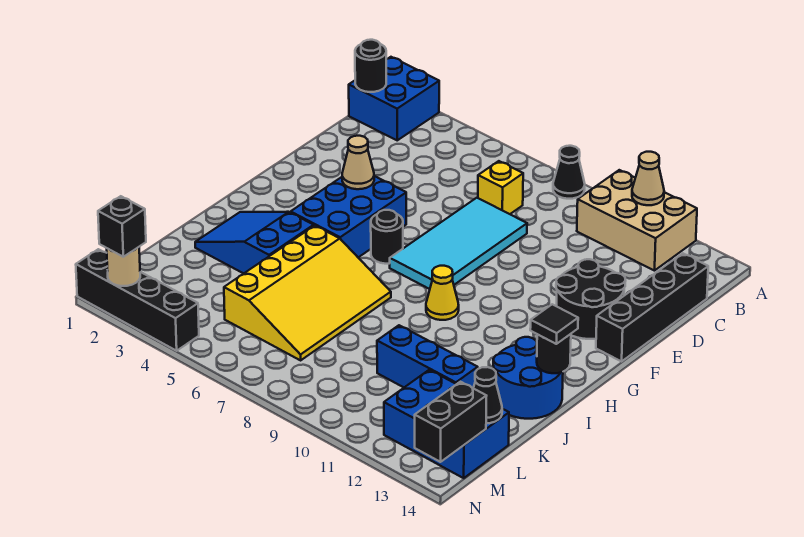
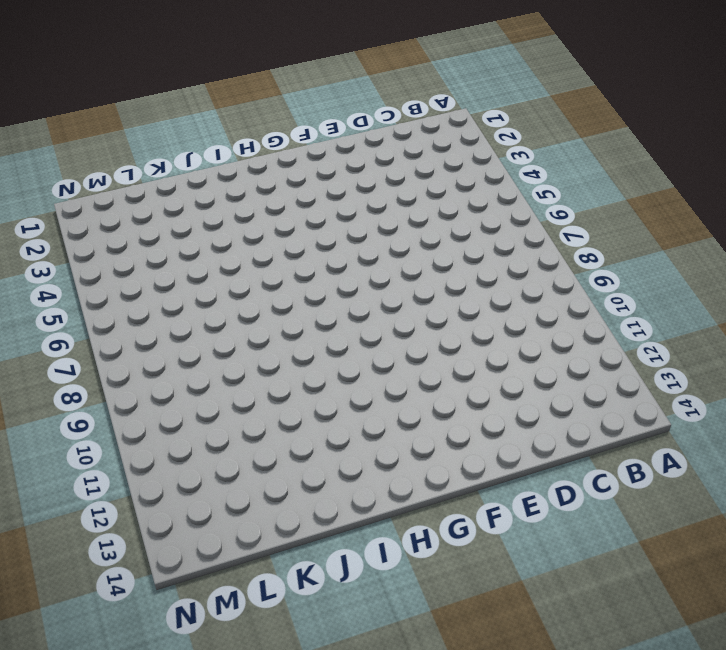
none -> blue brick A1:B2 level 1
none -> black cone A8 level 1
none -> tan brick A10:B12 level 1

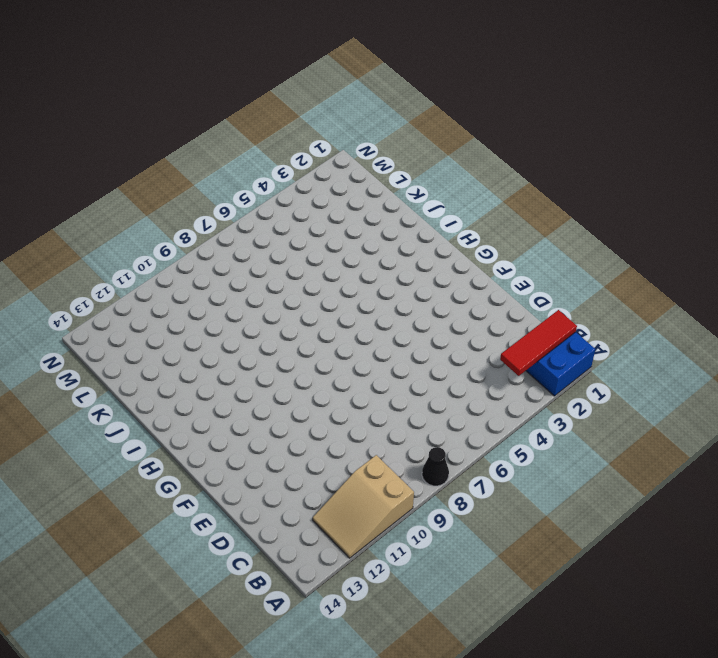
tan slope A10:B12 level 1 top 10 -> tan brick A10:B12 level 1
red tile B1:B3 level 2 -> black round brick B1 level 2
none -> yellow brick C7 level 1
none -> black brick C14:F14 level 1
none -> cyan tile D7:G8 level 1

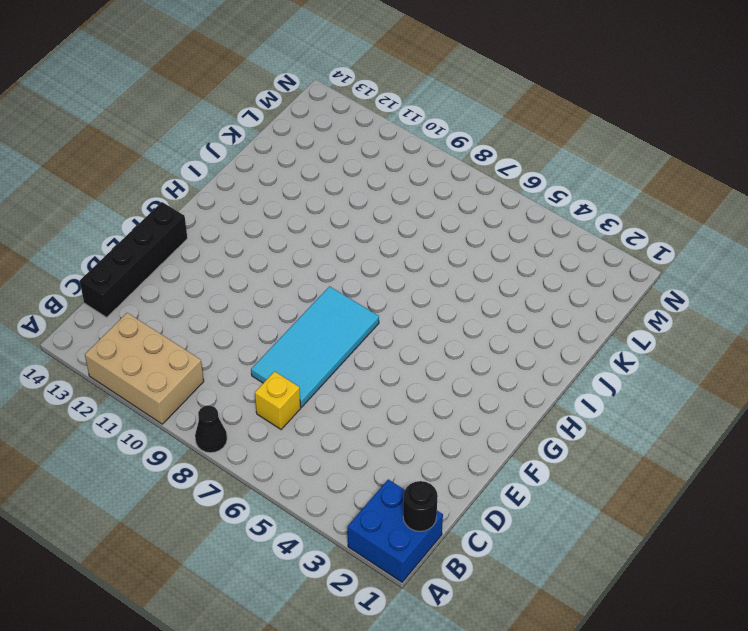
none -> black round brick E12:F13 level 1
none -> blue brick F4:H5 level 1
none -> black round brick G6 level 1

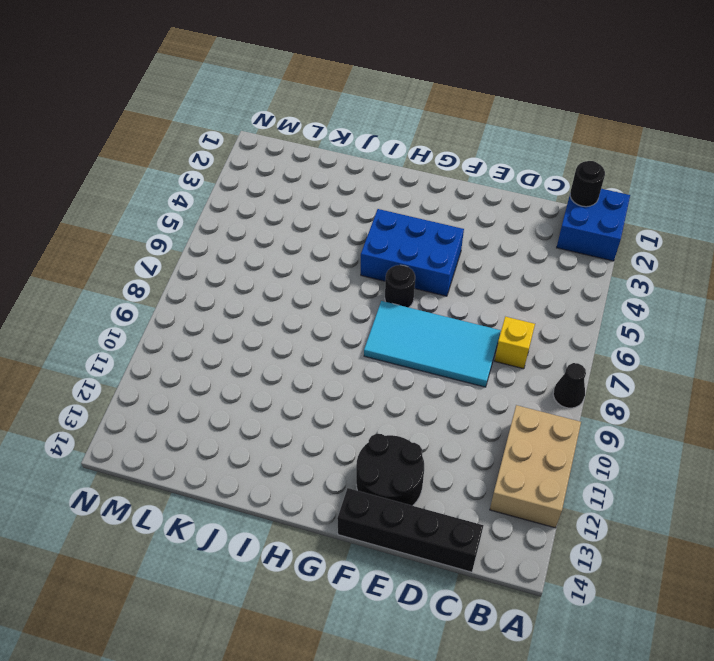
none -> yellow cone H9 level 1
none -> blue slope I2:J4 level 1 top 4
none -> yellow slope I5:L7 level 1 top 5

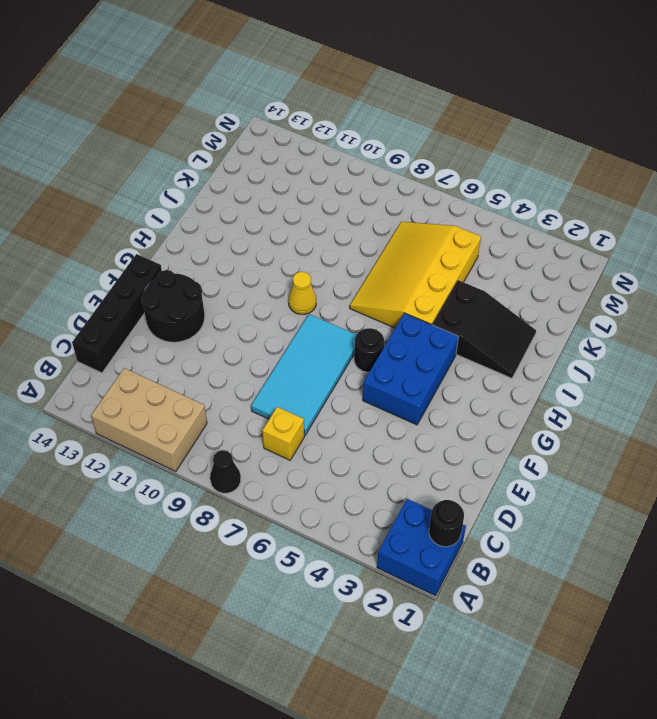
black slope I2:J4 level 1 top 4 -> blue slope I2:J4 level 1 top 4
none -> blue round brick I13:J14 level 1
none -> blue brick K10:K12 level 1
none -> blue brick L12:M14 level 1

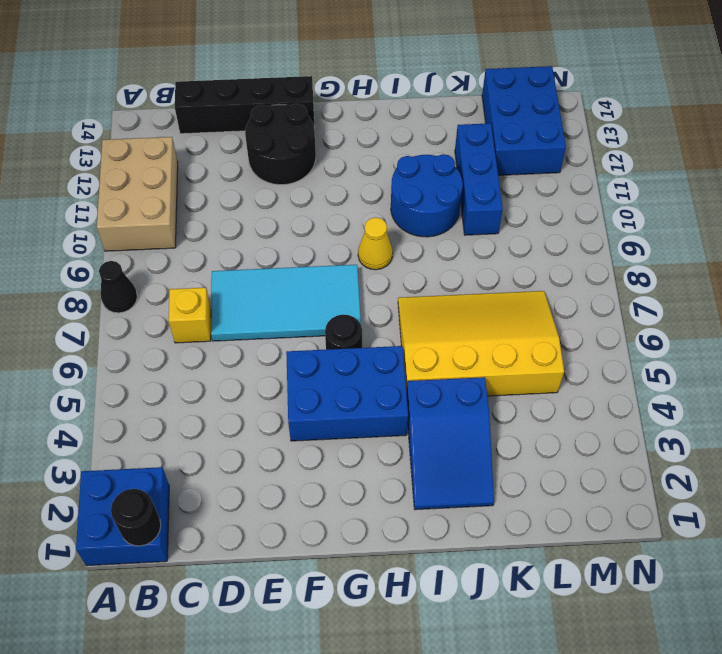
blue round brick I10:J11 level 1 -> blue round brick I13:J14 level 1
none -> black brick N1:N4 level 1
none -> tan cone A11 level 2
none -> tan cone F4 level 2

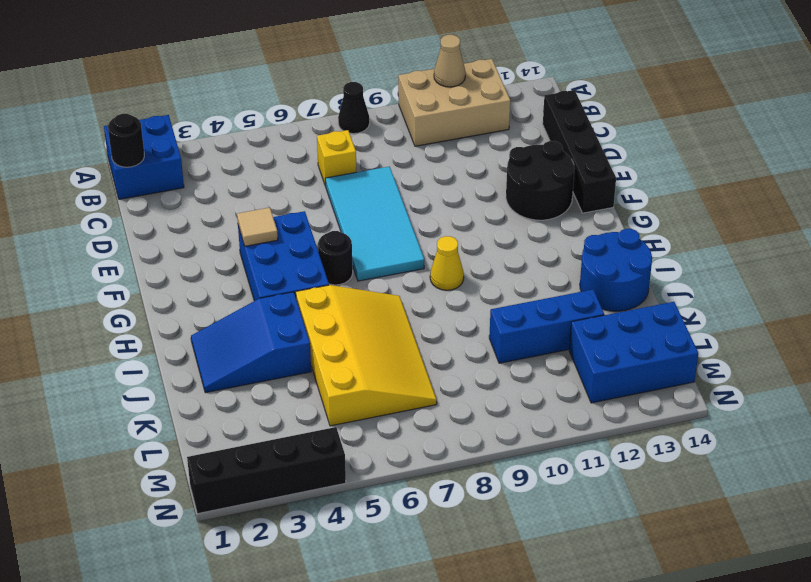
tan tile F4 level 2 -> tan cone F4 level 2
none -> black round brick I14 level 2
none -> black cone L14 level 2
none -> black brick M14:N14 level 2

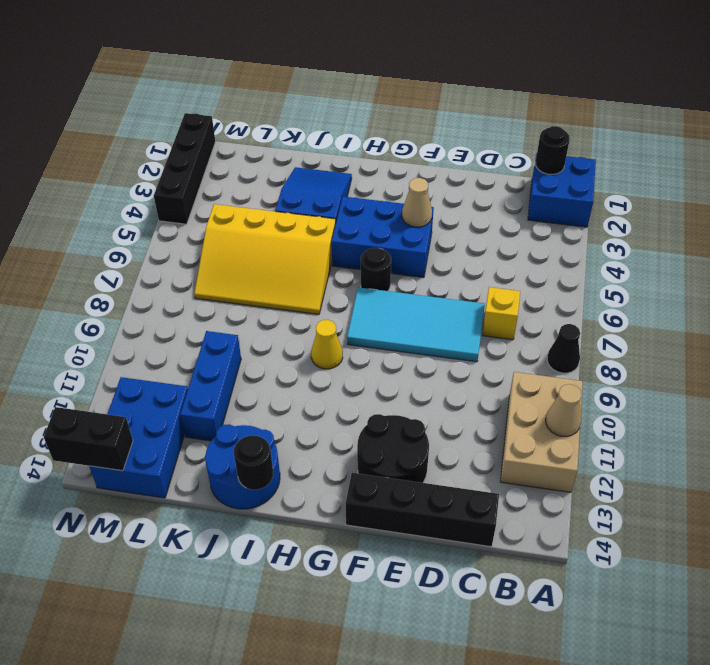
none -> black cone L14 level 2
none -> tan round brick N2 level 2
none -> black tile I14 level 3

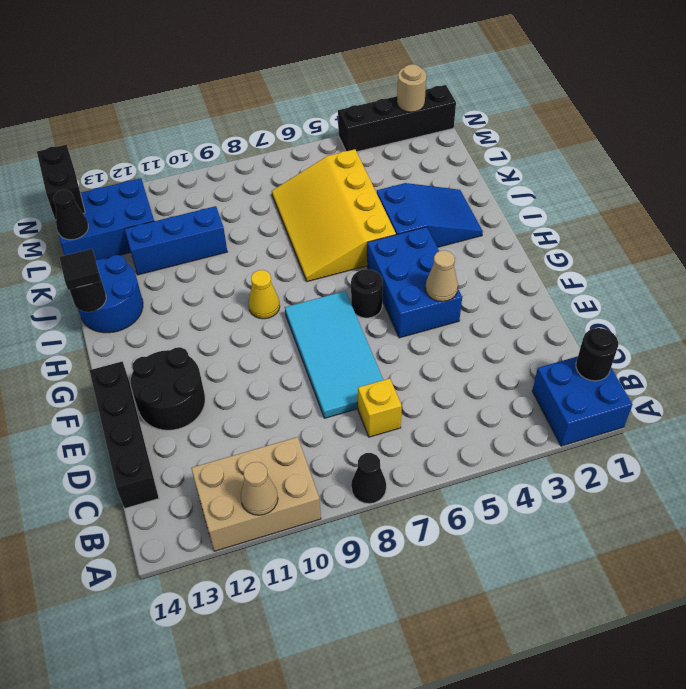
none -> black brick N2 level 3

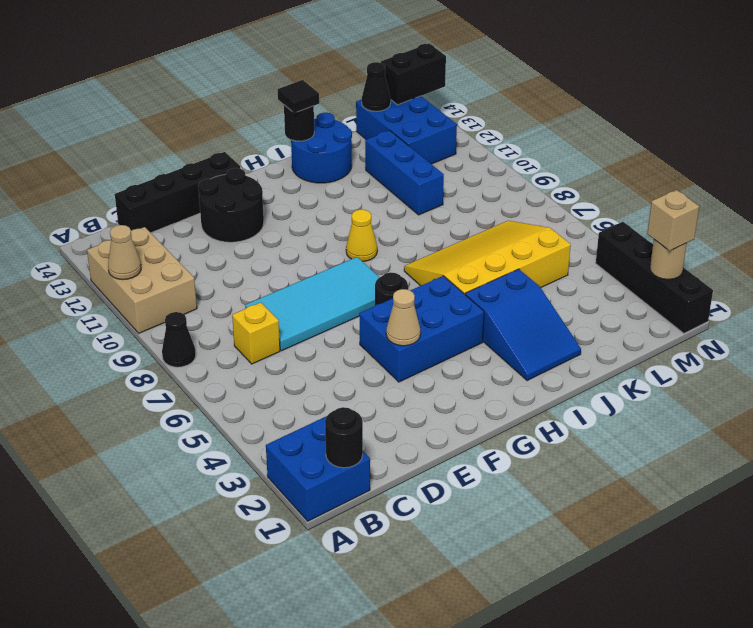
tan brick N2 level 3 -> black brick N2 level 3

